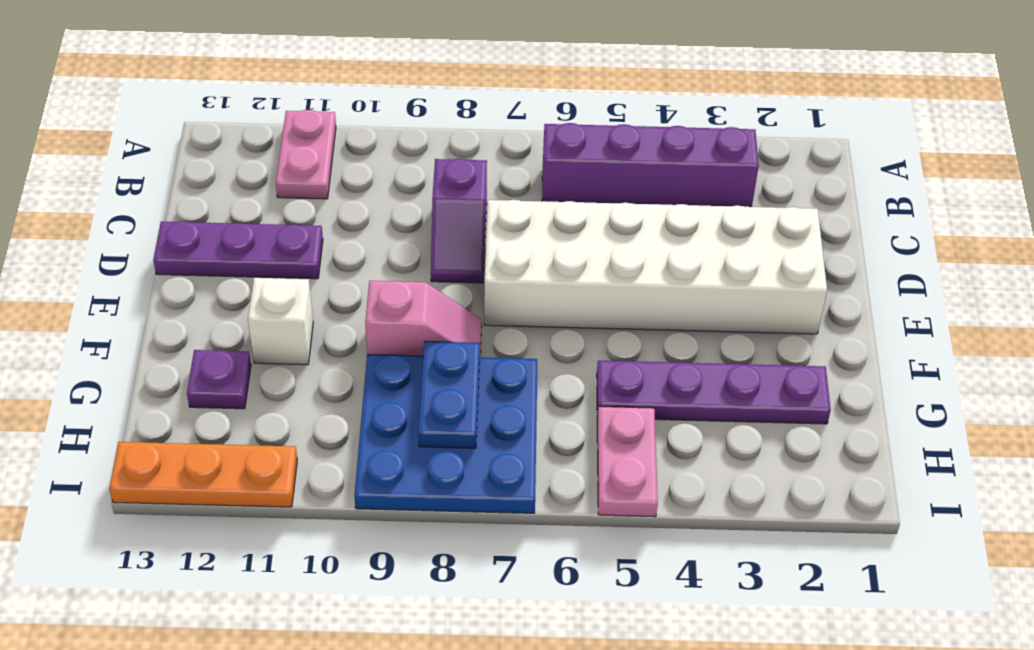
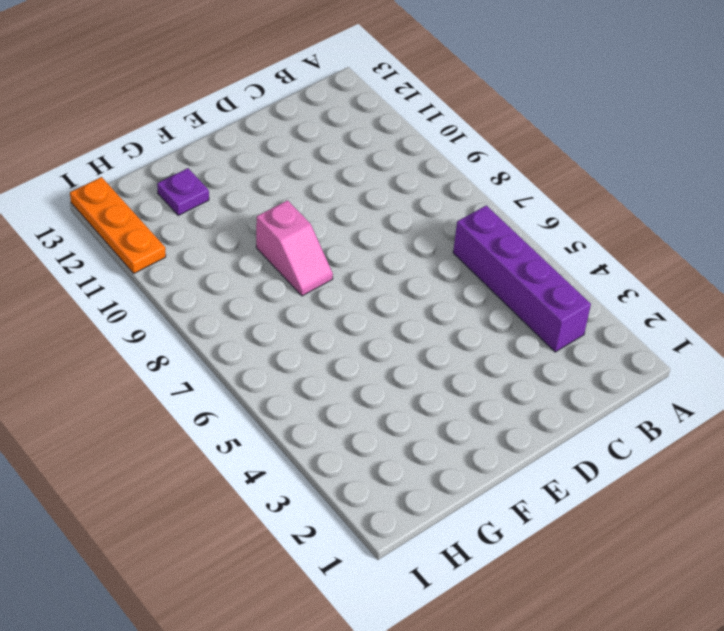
none -> pink plate A11:B11 level 1
none -> purple slope C8:D8 level 1 top C
none -> white brick D2:E7 level 1

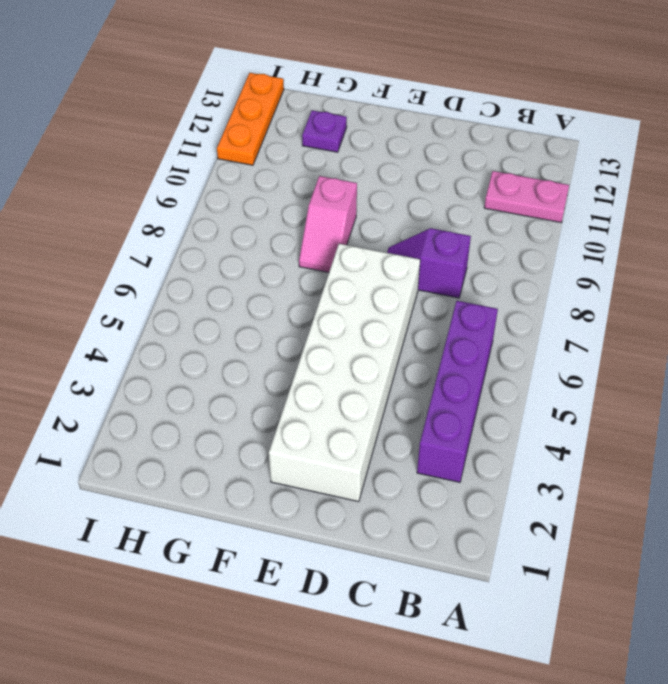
none -> purple plate D11:D13 level 1
none -> white brick F11 level 1
none -> purple plate G2:G5 level 1

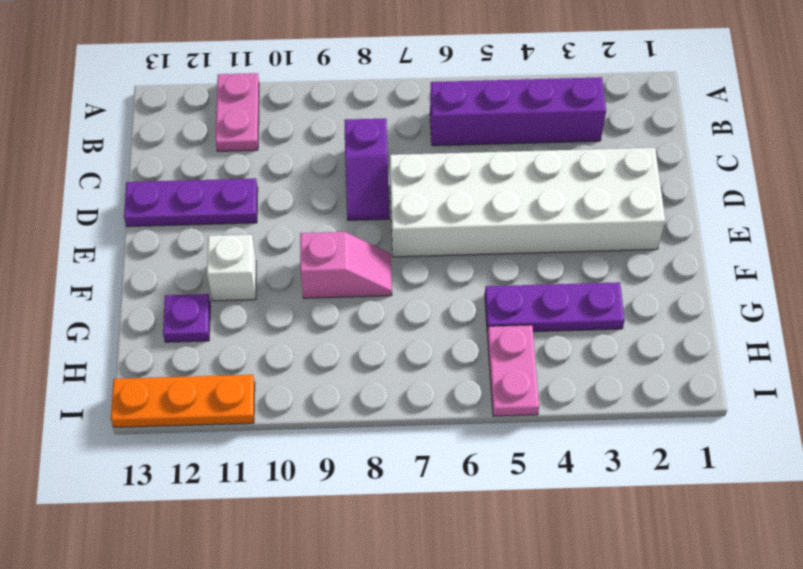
purple plate G3:G5 level 1 -> purple plate G2:G5 level 1
none -> blue plate G7:I9 level 1
none -> blue plate G8:H8 level 2

